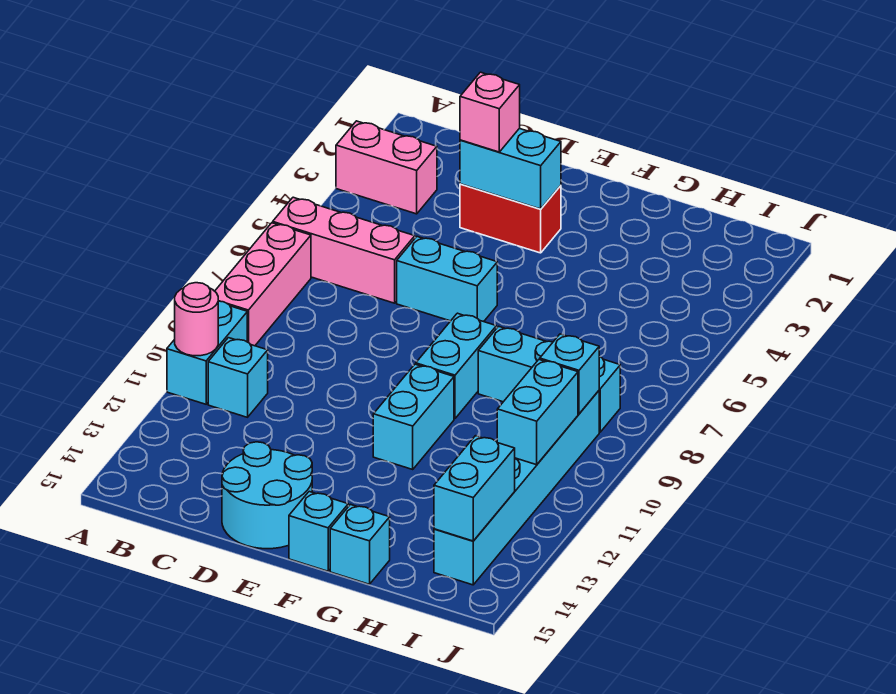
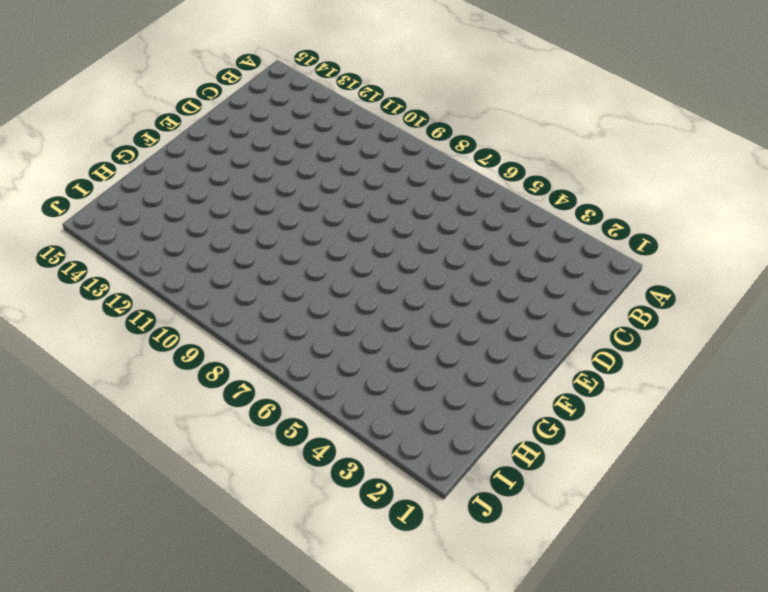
none -> pink brick A3:B3 level 1
none -> pink brick A6:C6 level 1
none -> pink brick A7:A9 level 1

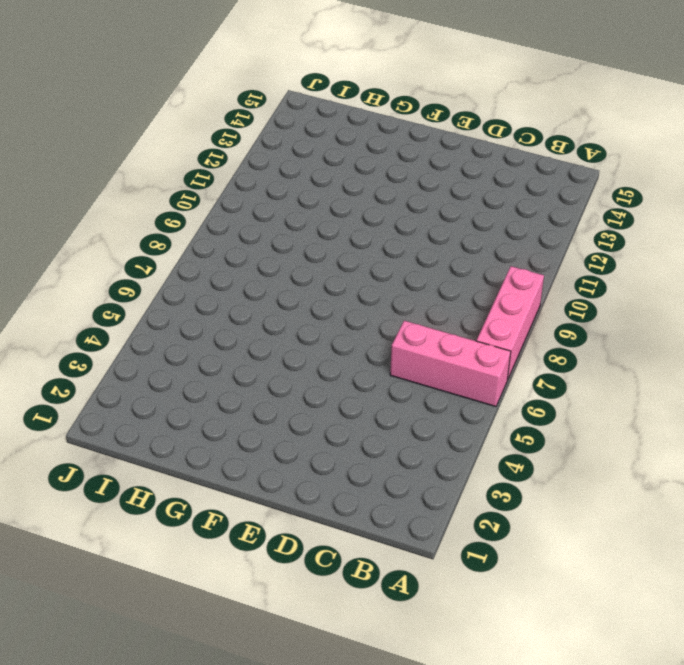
none -> pink brick A3:B3 level 1
none -> cyan brick A10:A11 level 1
none -> cyan brick B11 level 1

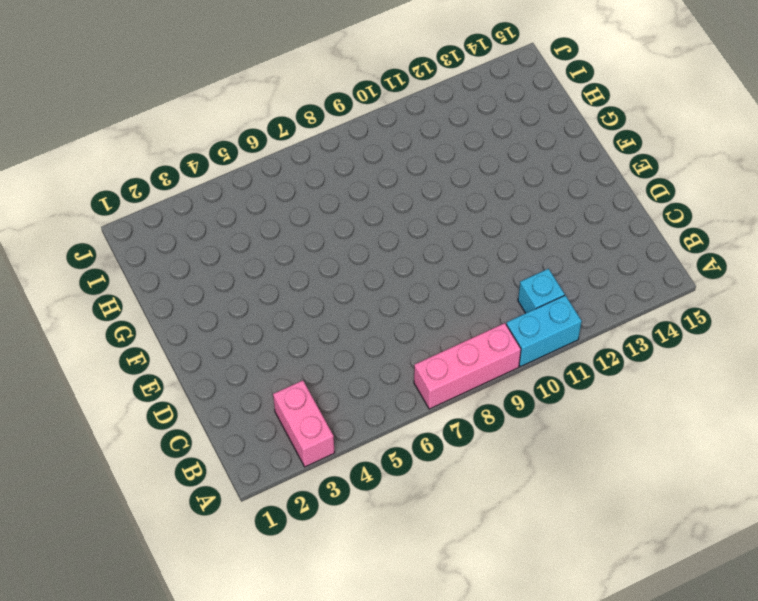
none -> pink brick A6:C6 level 1
none -> red brick D3:E3 level 1
none -> cyan brick D6:E6 level 1

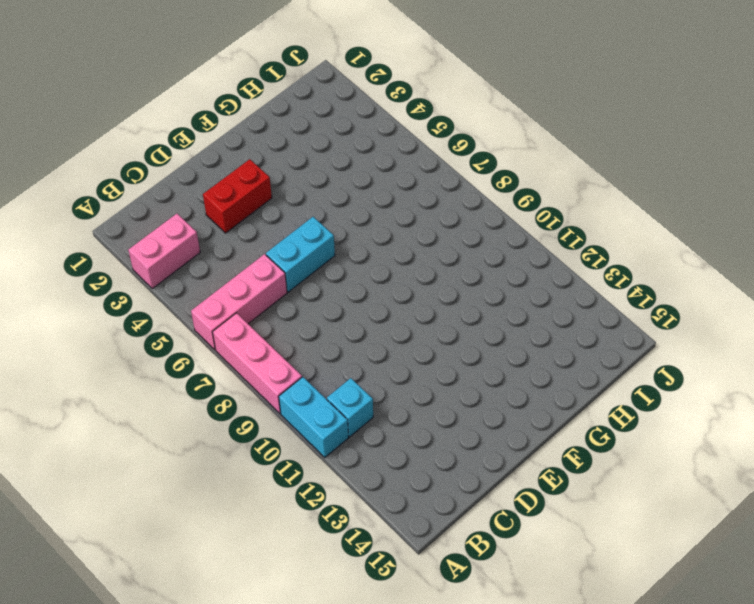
none -> cyan round brick D14:E15 level 1
none -> cyan brick F8:F9 level 1
none -> cyan brick F10:F11 level 1

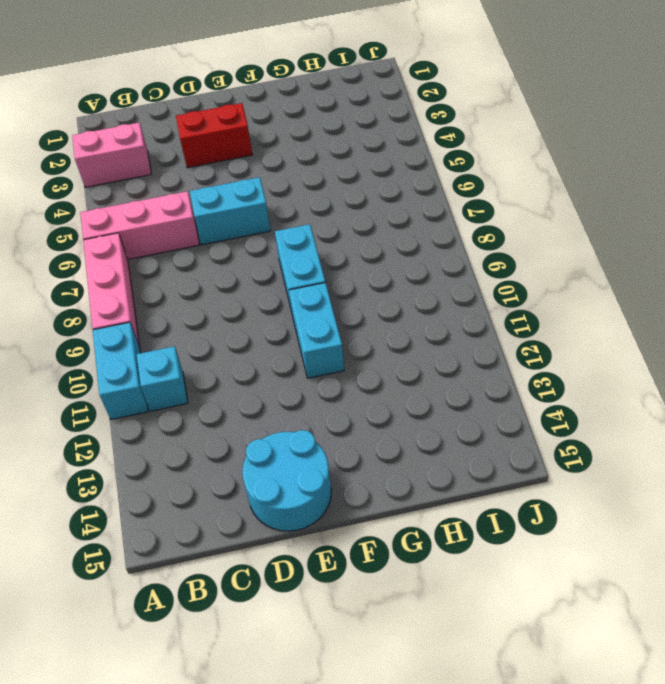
none -> cyan brick F15 level 1
none -> cyan brick G8:I8 level 1
none -> cyan brick G15 level 1

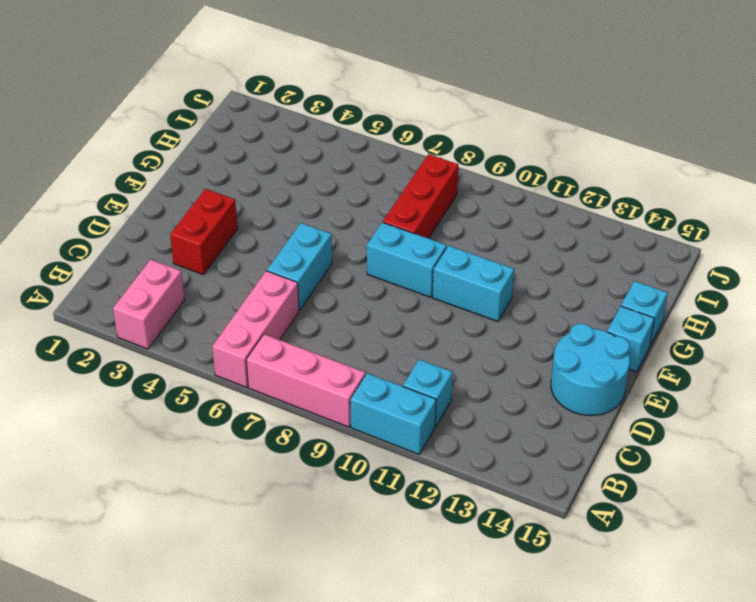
red brick G8:I8 level 1 -> cyan brick G8:I8 level 1
none -> cyan brick I9:I14 level 1
none -> pink round brick A11 level 2
none -> cyan brick D3:E3 level 2

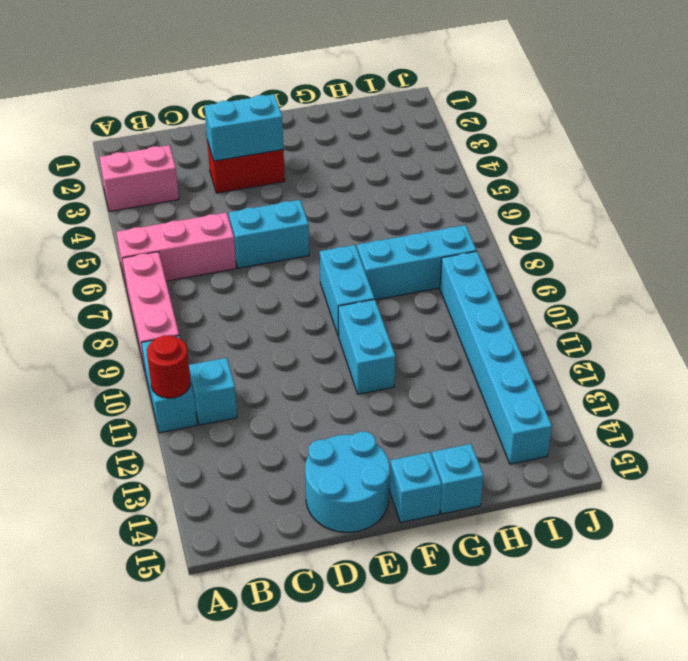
red round brick A11 level 2 -> pink round brick A11 level 2
none -> cyan brick I9 level 2
none -> cyan brick I10:I11 level 2
none -> cyan brick I13:I14 level 2

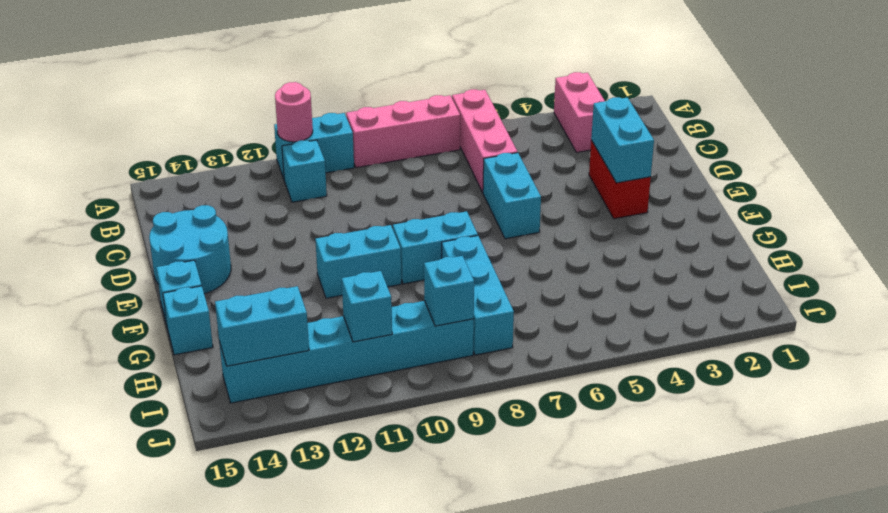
cyan brick I11 level 2 -> cyan brick I10:I11 level 2
none -> pink brick D3 level 3

